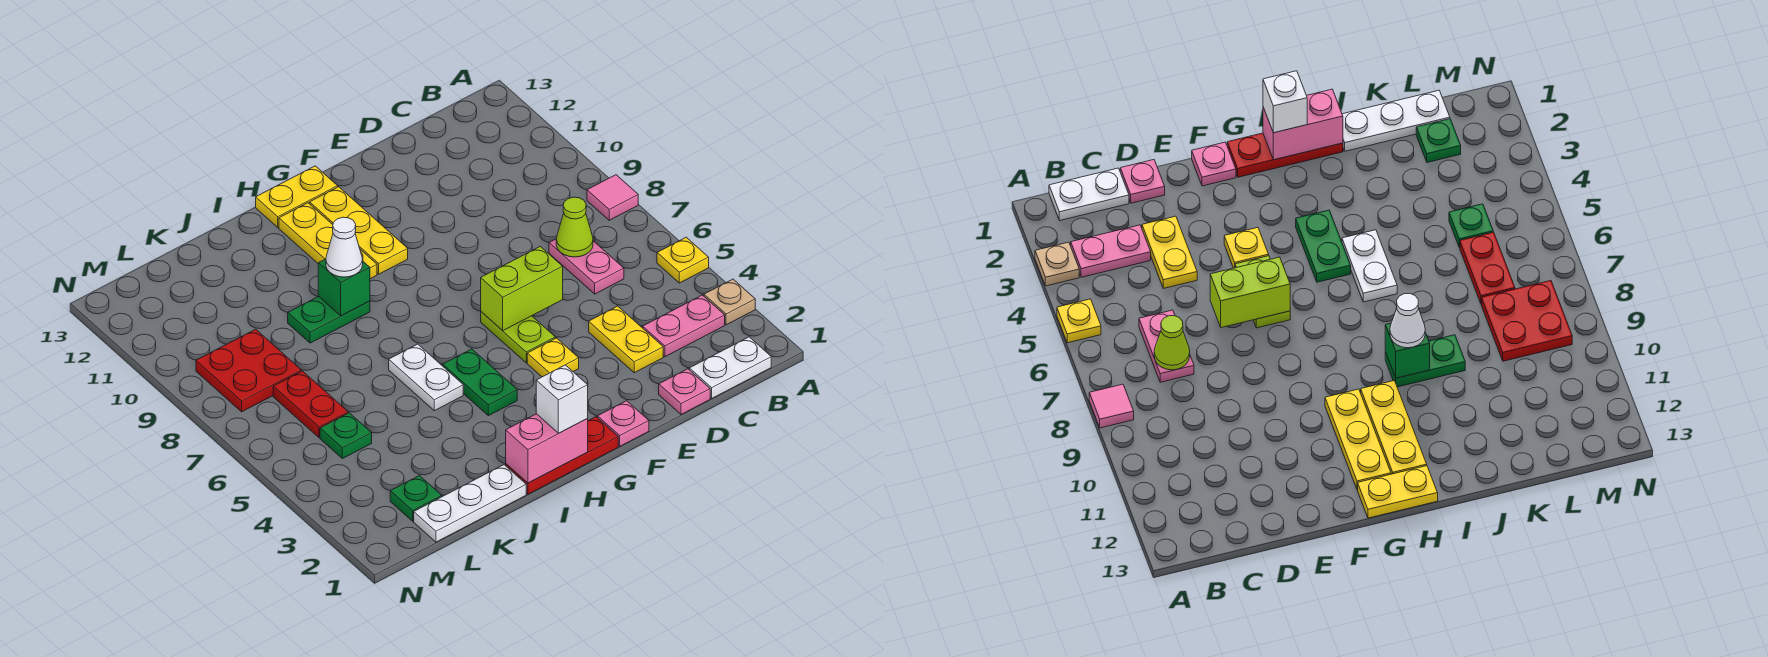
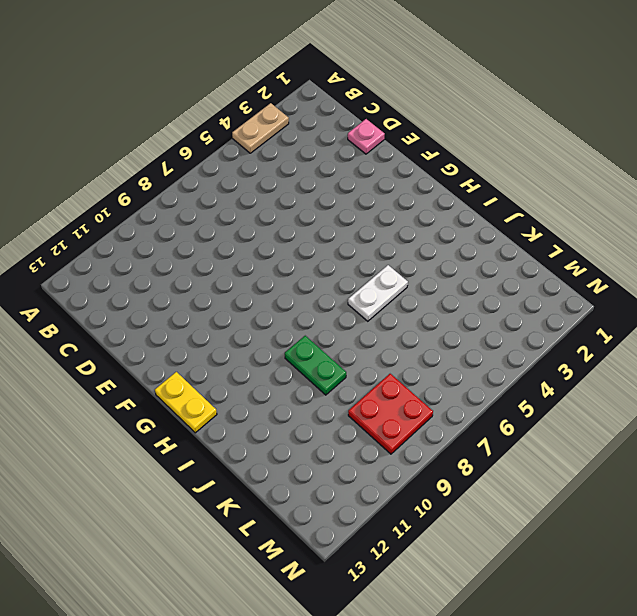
tan plate A3:A4 level 1 -> tan plate A3 level 1
none -> yellow plate A5 level 1
none -> pink tile A8 level 1
none -> white plate B1:C1 level 1

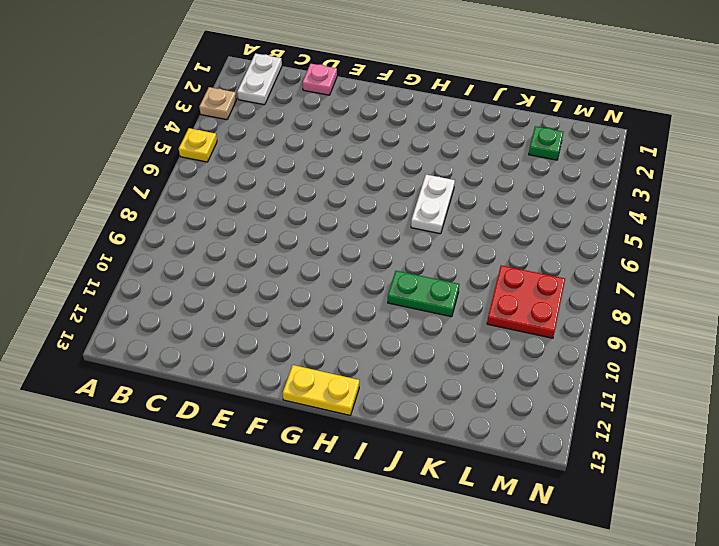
white plate B1:B2 level 1 -> white plate B1:C1 level 1
none -> pink tile A8 level 1
none -> pink plate B3:C3 level 1
none -> pink plate C6:C7 level 1

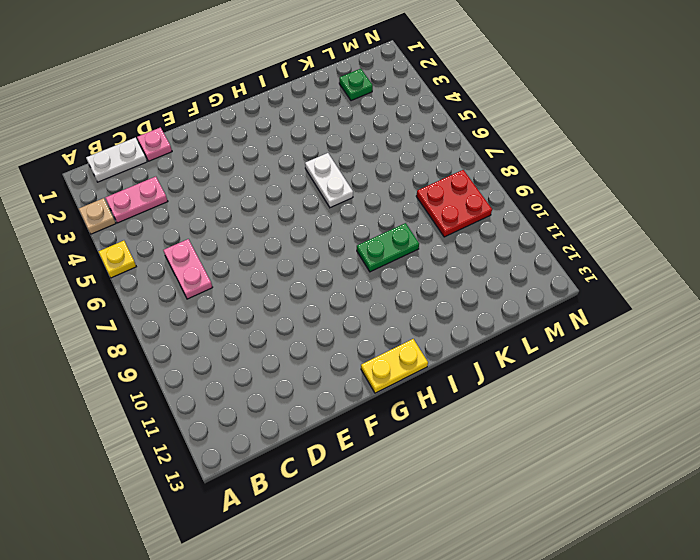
none -> pink tile A8 level 1
none -> yellow plate D3:D4 level 1
none -> pink plate F1 level 1

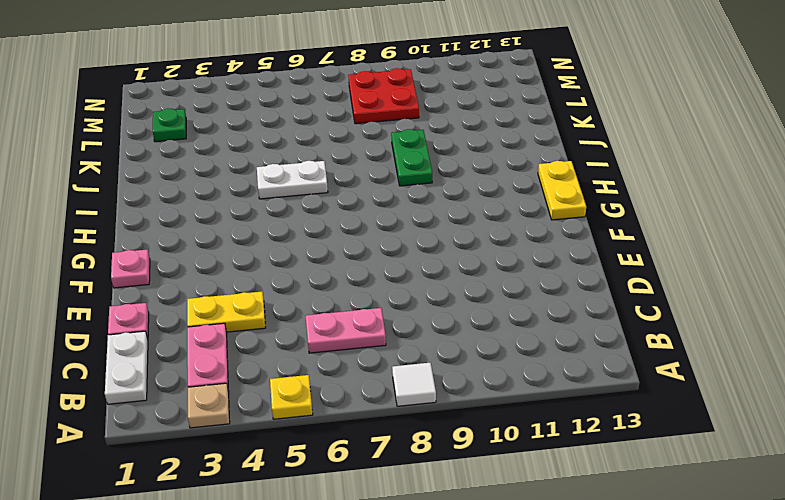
white tile A8 level 1 -> pink tile A8 level 1
none -> yellow plate F4 level 1
none -> lime plate F5:F6 level 1
none -> red plate G1:I1 level 1

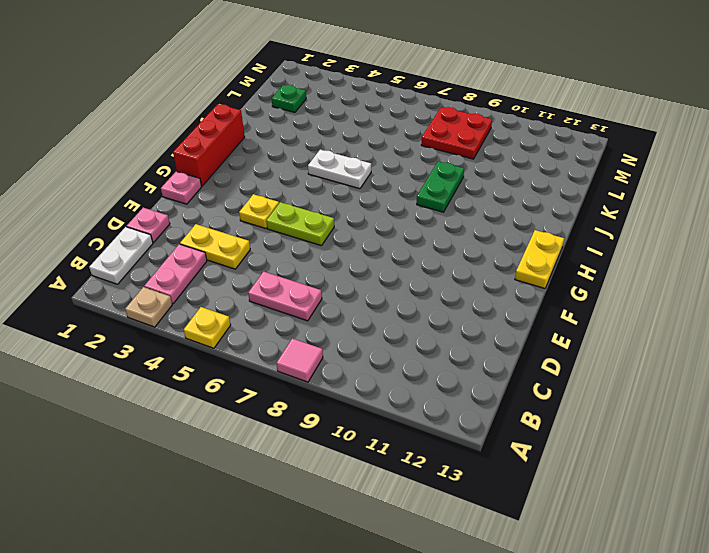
red brick G1:I1 level 1 -> red plate G1:I1 level 1
none -> yellow plate G10:G12 level 1
none -> green plate H4:H5 level 1
none -> yellow plate H10:H12 level 1

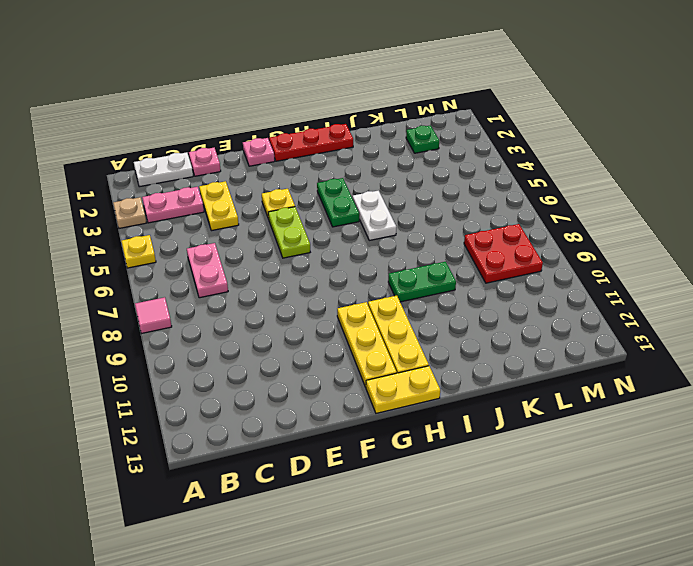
none -> white plate J1:L1 level 1
none -> green plate L5 level 1
none -> red plate L6:L7 level 1

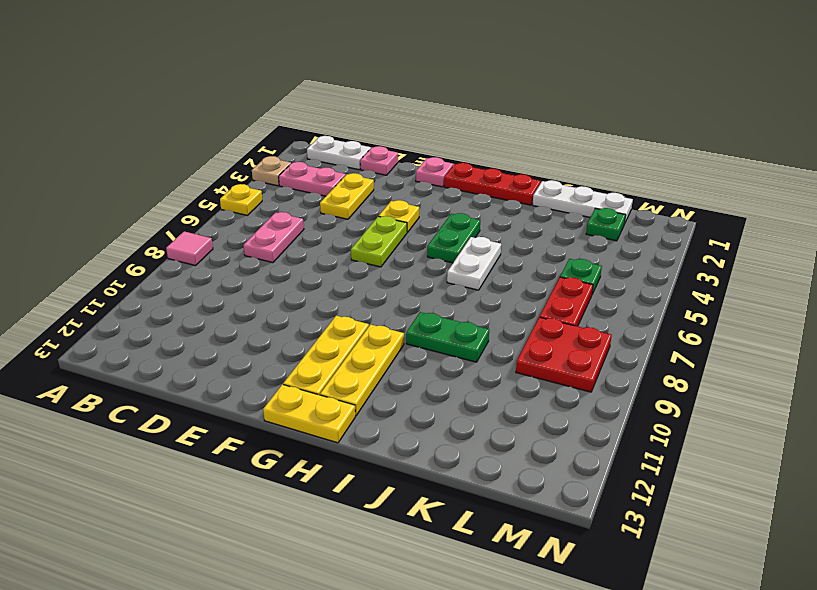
none -> lime cone C7 level 2
none -> lime brick E6:F6 level 2
none -> pink brick H1:I1 level 2

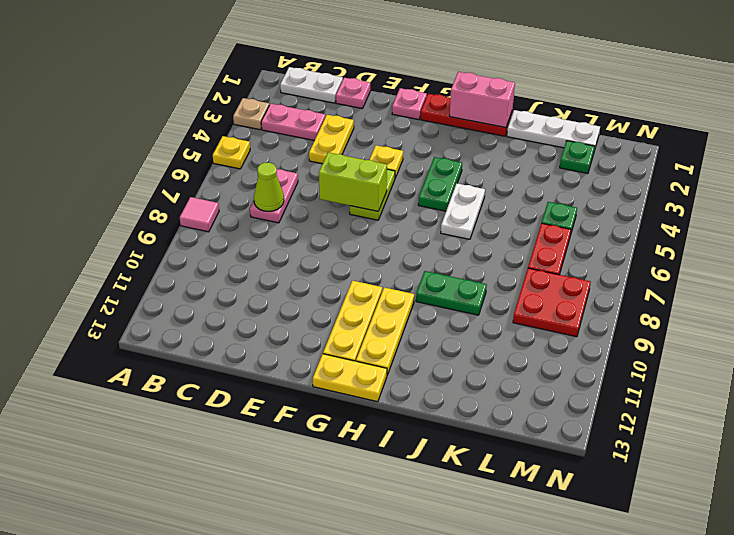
none -> green brick I9 level 2
none -> white brick H1 level 3
none -> white cone I9 level 3

